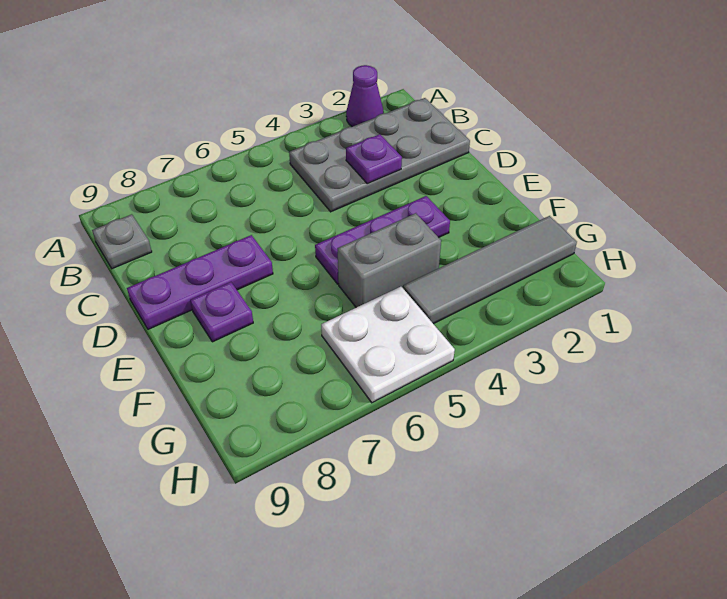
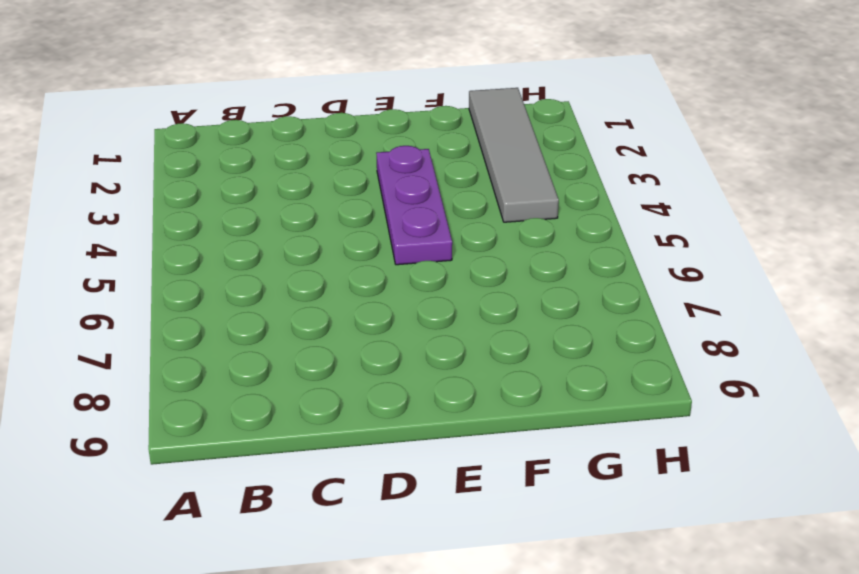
none -> purple cone A2 level 1
none -> grey plate B1:C4 level 1

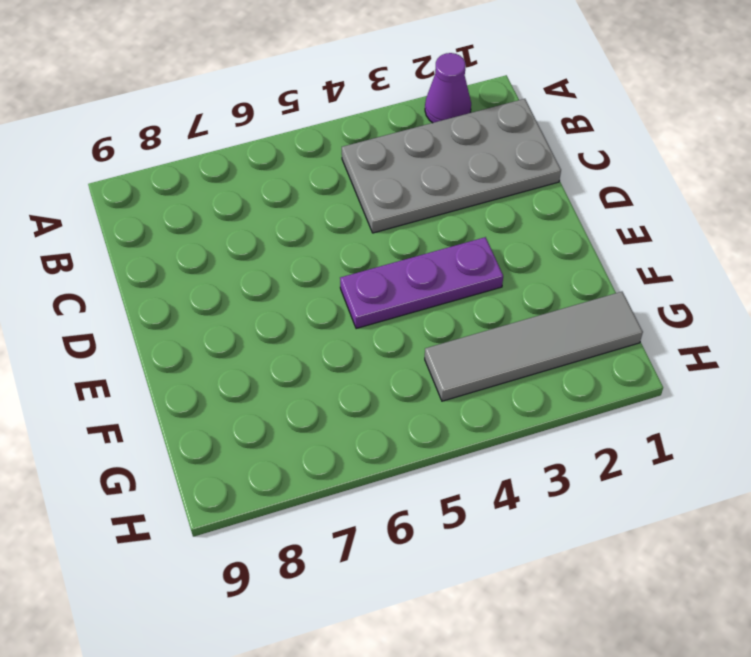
none -> grey plate B9 level 1
none -> purple plate D7:D9 level 1

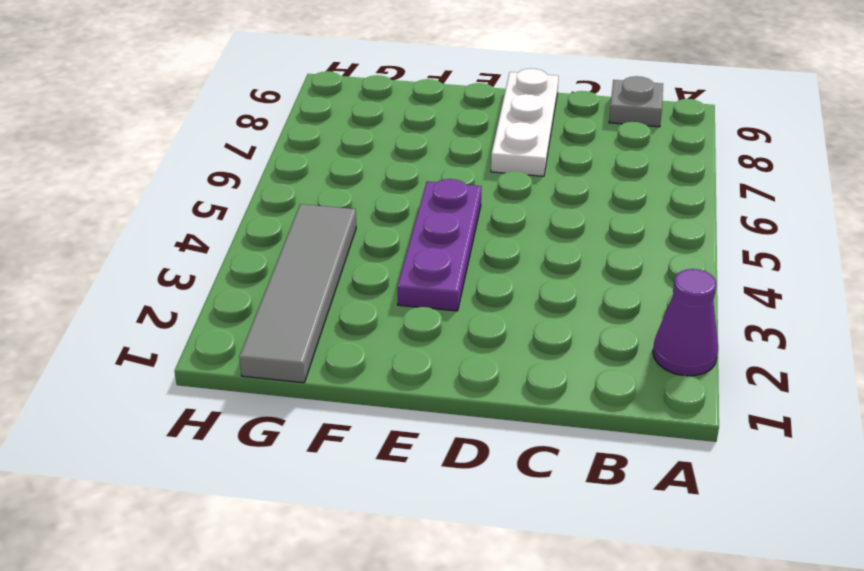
white plate D7:D9 level 1 -> purple plate D7:D9 level 1
none -> grey plate B1:C4 level 1
none -> purple plate E8 level 1

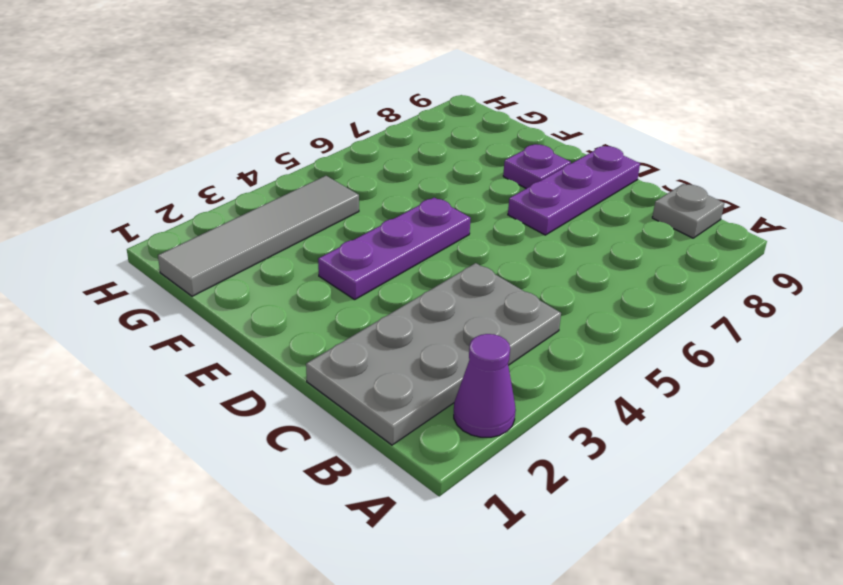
none -> grey brick F4:F5 level 1
none -> white plate G5:H6 level 1

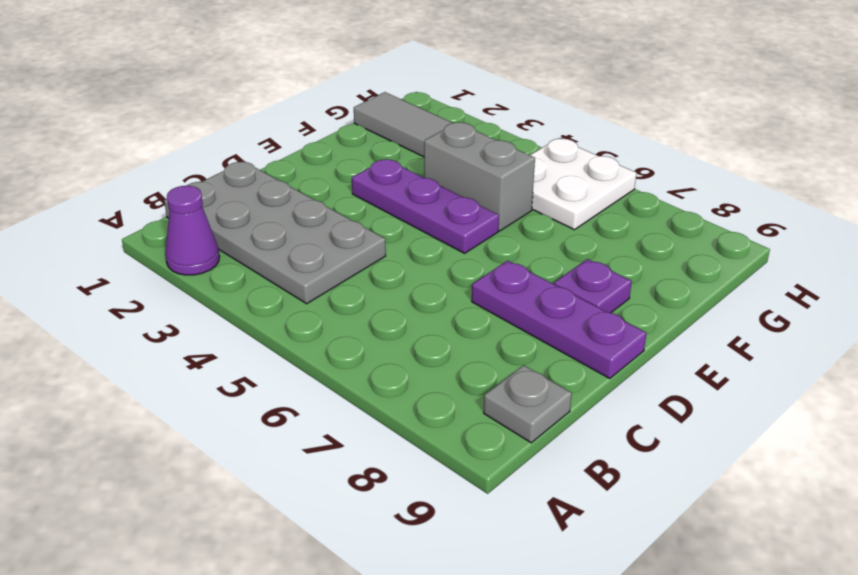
none -> purple plate C3 level 2

